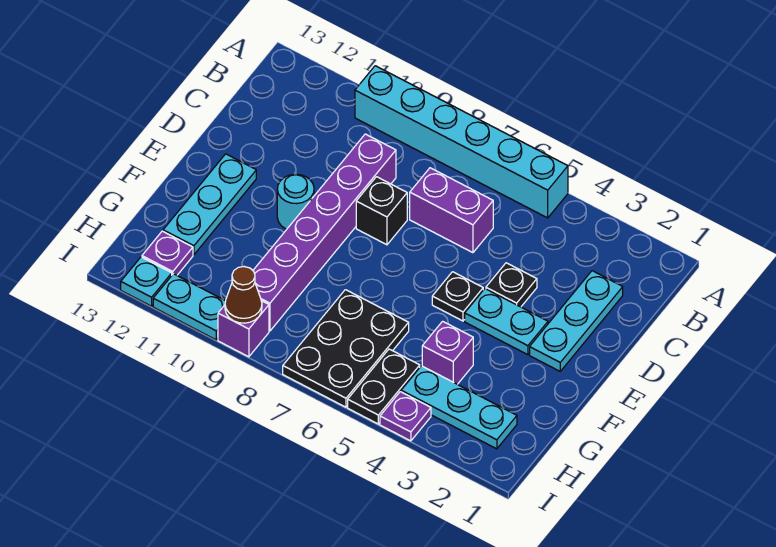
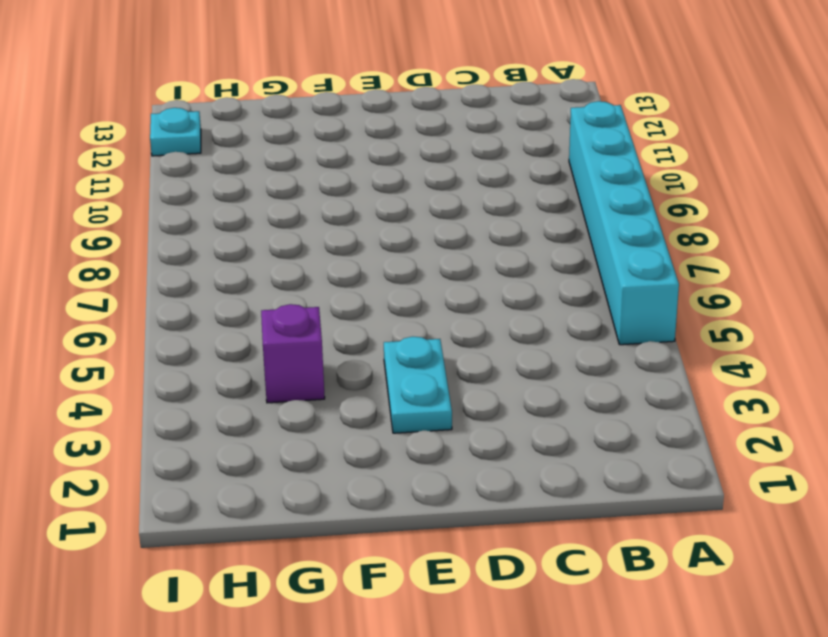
none -> cyan plate C2:E2 level 1
none -> purple brick C6:C7 level 1
none -> purple brick C9:H9 level 1

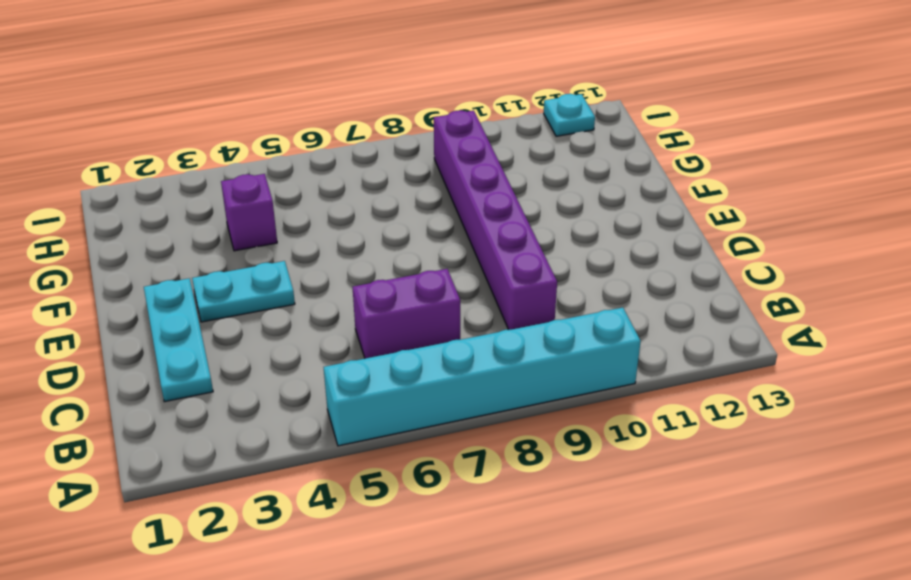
none -> black plate D4 level 1
none -> black brick D8 level 1
none -> black plate E5 level 1

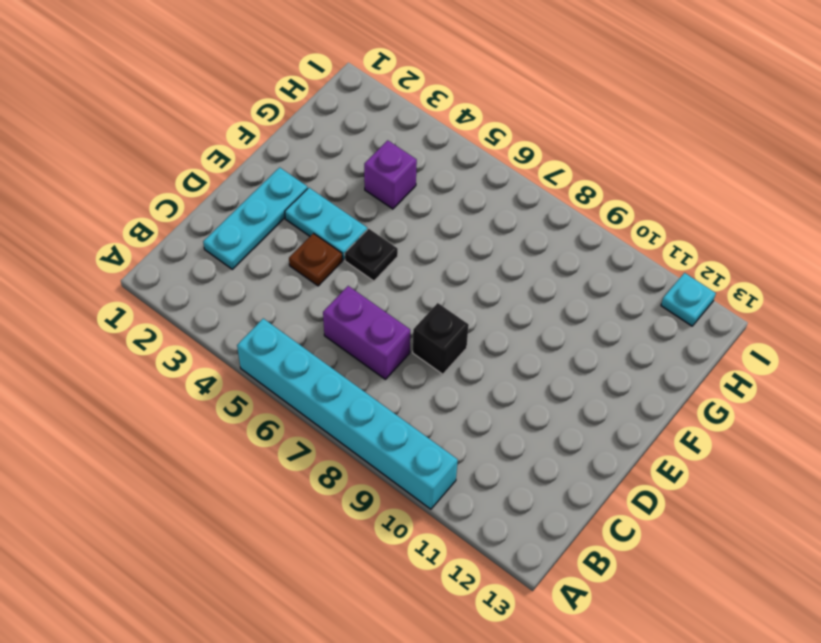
brown plate D4 level 1 -> black plate D4 level 1
none -> purple brick C9:H9 level 1
none -> cyan round brick E10 level 1
none -> cyan plate E12:G12 level 1

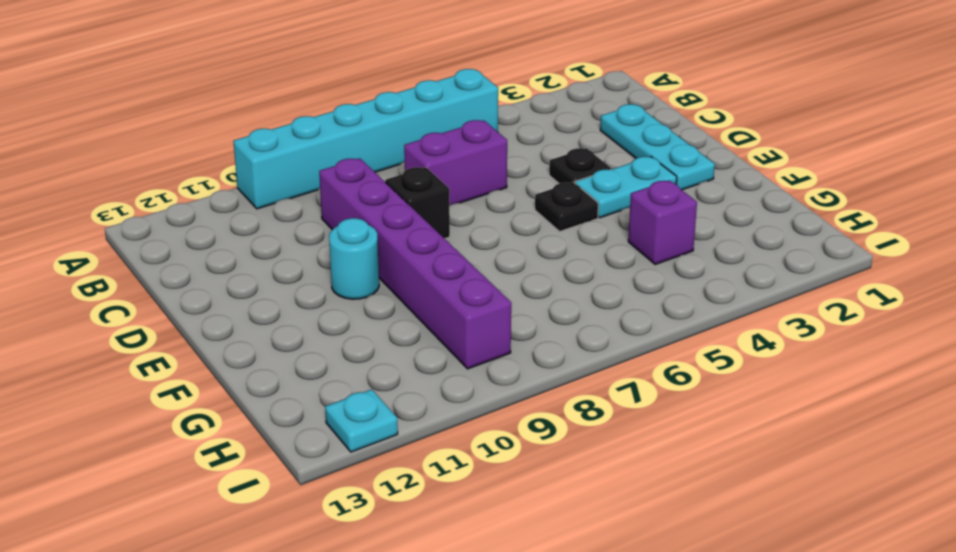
none -> cyan plate E12:G12 level 1
none -> black plate G6:I7 level 1
none -> cyan plate H2:H4 level 1

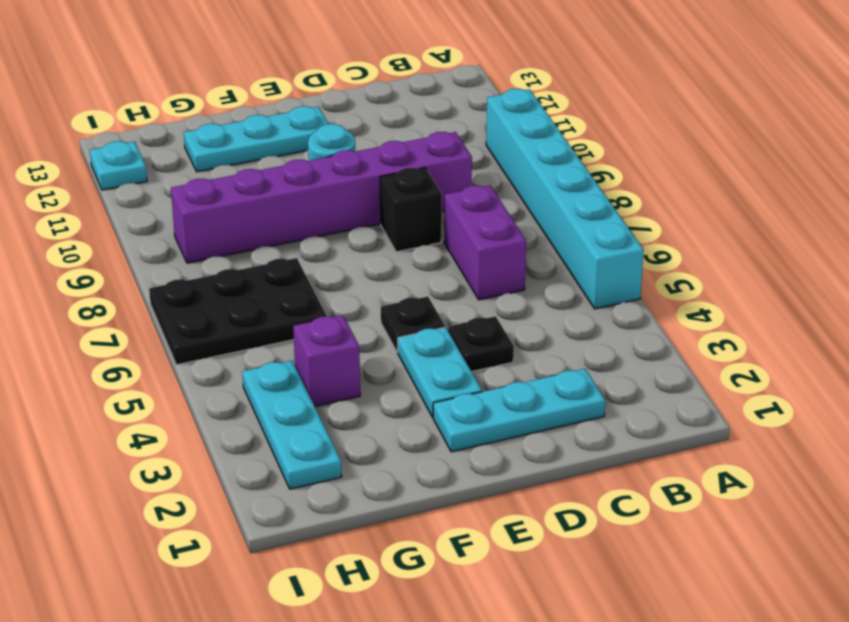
none -> black plate H5:I5 level 1
none -> purple plate H12 level 1
none -> purple plate I4 level 1

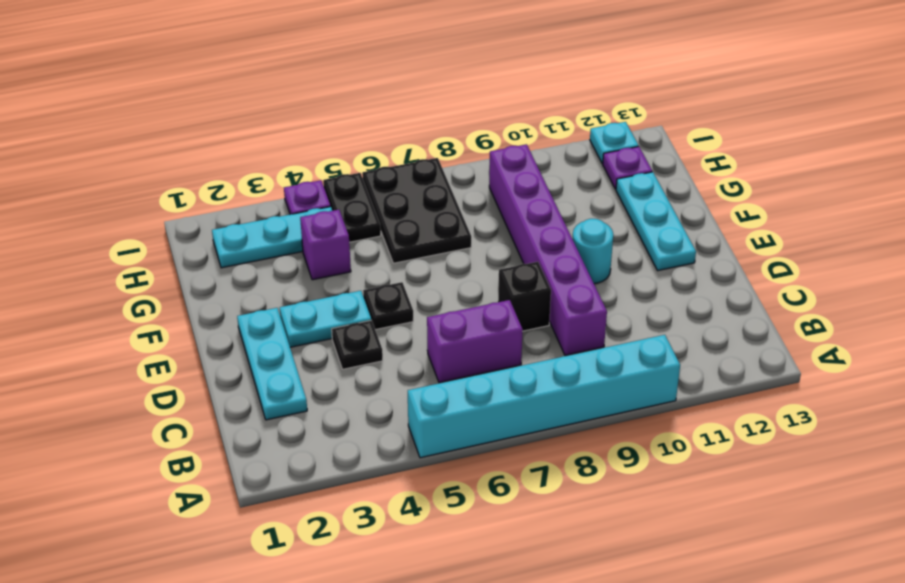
none -> purple brick I9 level 1
none -> cyan plate I10:I11 level 1
none -> brown cone I9 level 2

